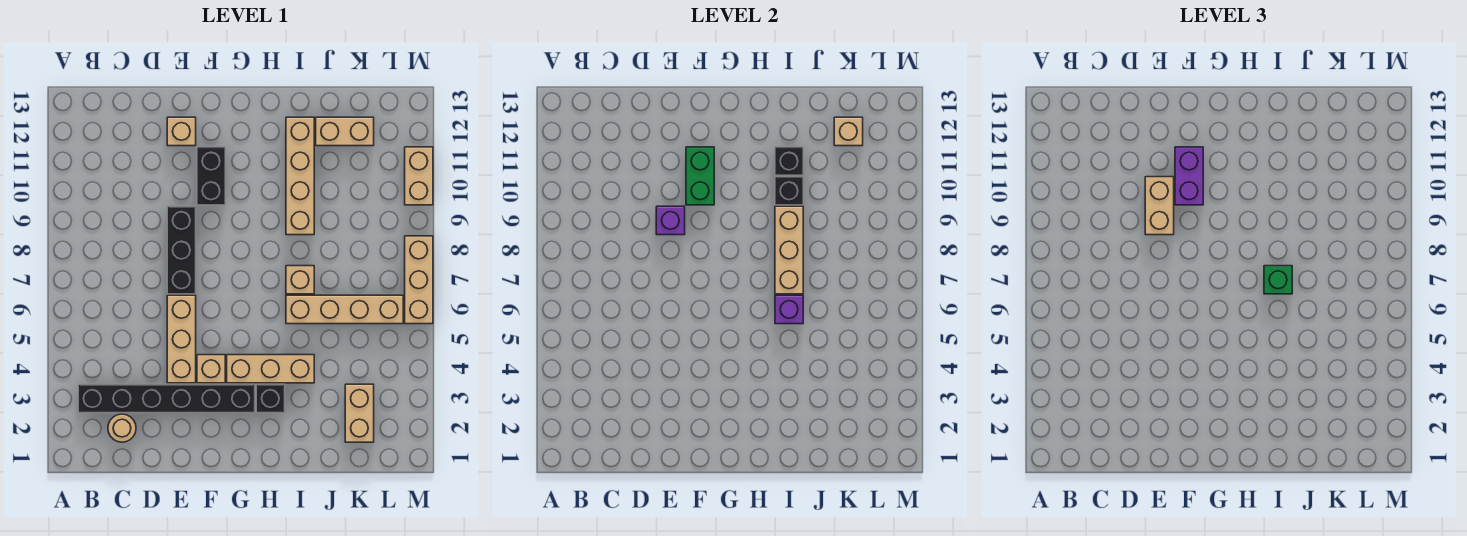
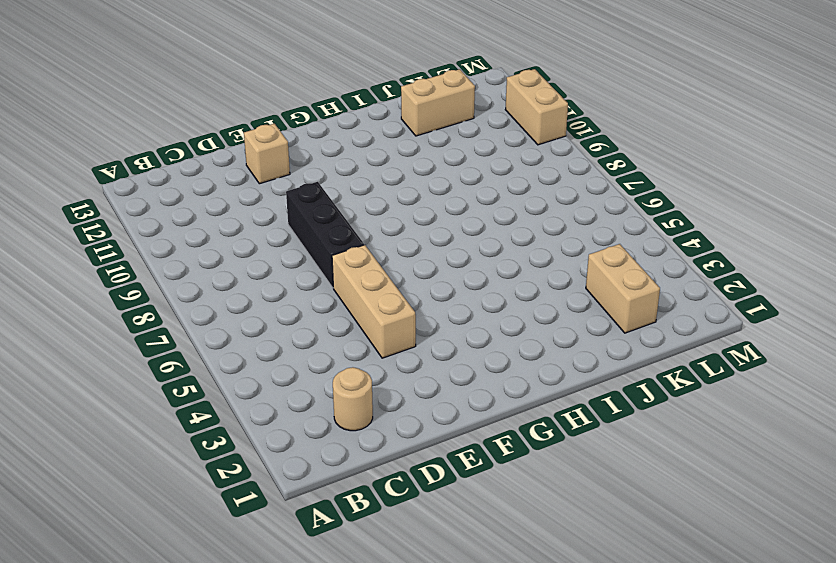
none -> black brick B3:G3 level 1
none -> tan brick F4 level 1
none -> black brick F10:F11 level 1

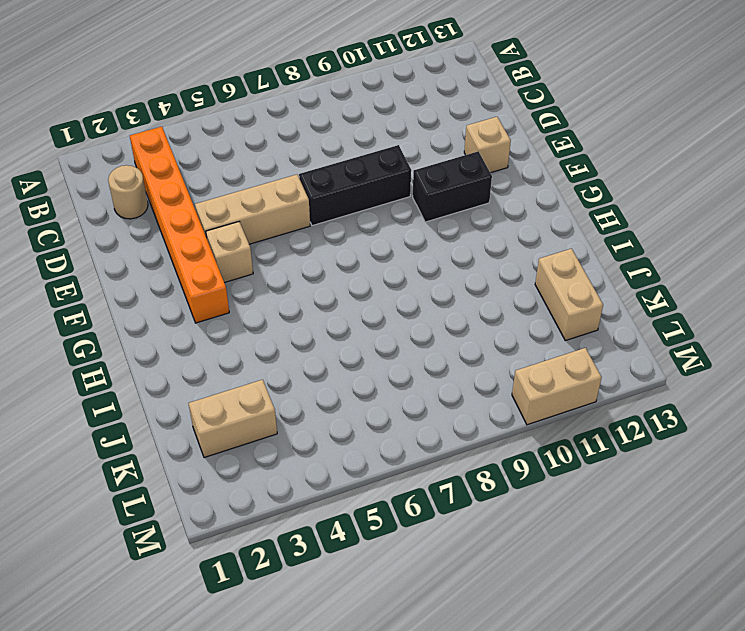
orange brick B3:G3 level 1 -> black brick B3:G3 level 1
none -> tan brick G4:I4 level 1
none -> black brick H3 level 1
none -> tan brick I6:L6 level 1

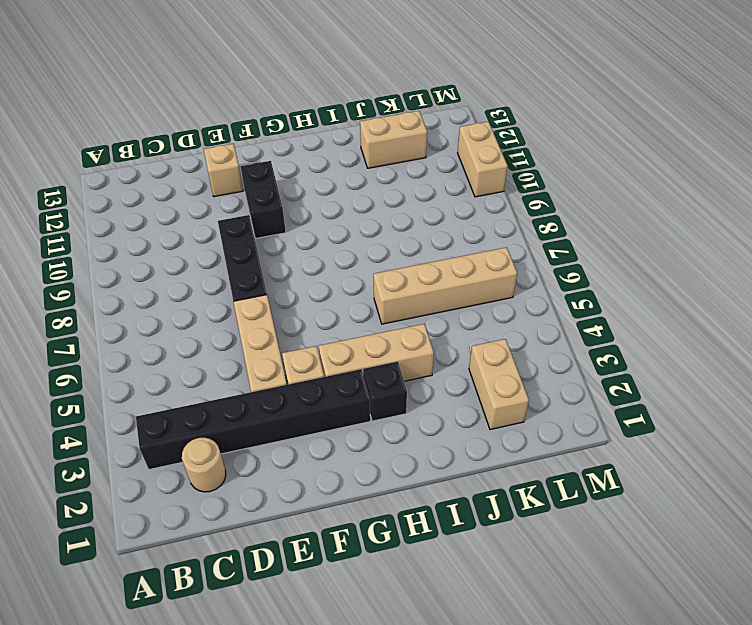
none -> tan brick I7 level 1
none -> tan brick I9:I12 level 1
none -> tan brick M6:M8 level 1

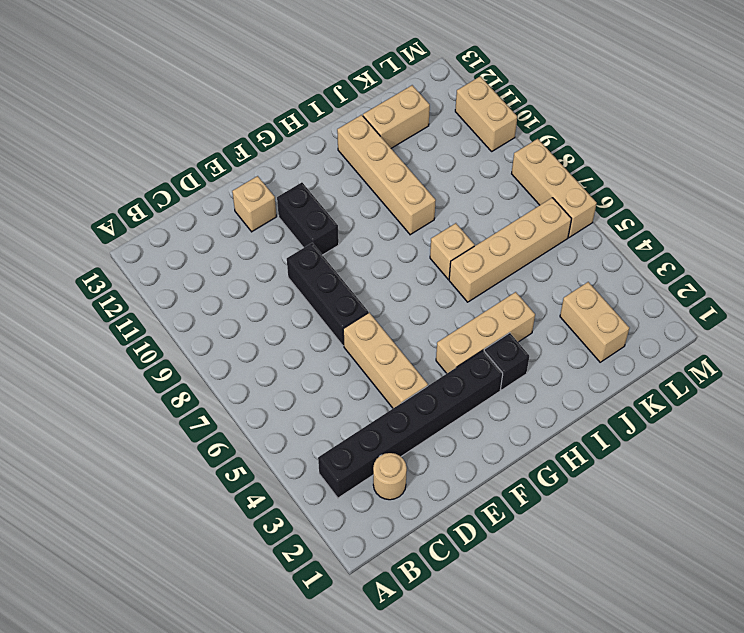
none -> tan brick F4 level 1
none -> purple brick E9 level 2
none -> green brick F10:F11 level 2

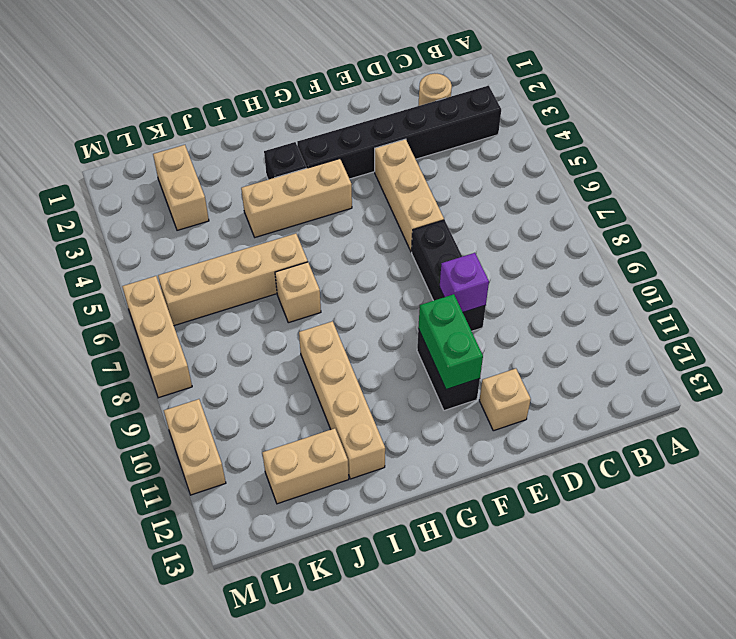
none -> tan brick F4 level 1
none -> purple brick I6 level 2
none -> tan brick I7:I9 level 2

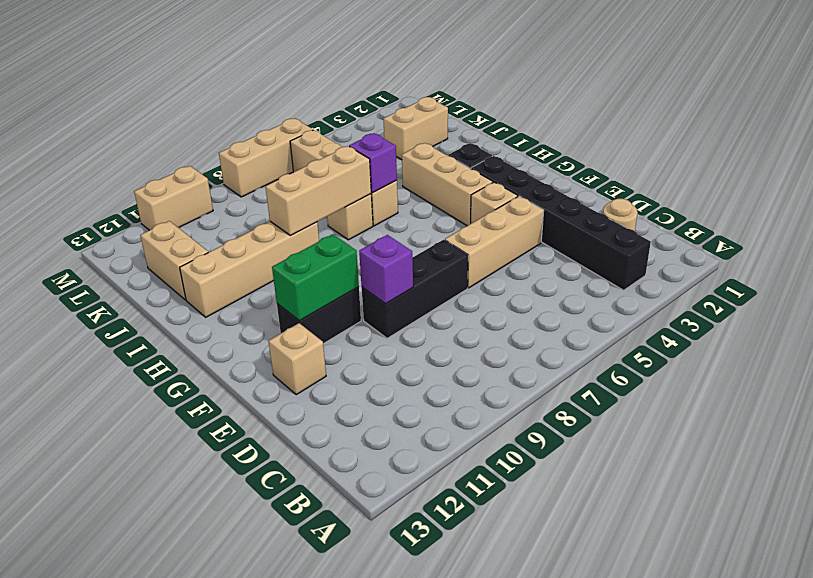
none -> black brick I10 level 2
none -> black brick I11 level 2
none -> tan brick K12 level 2

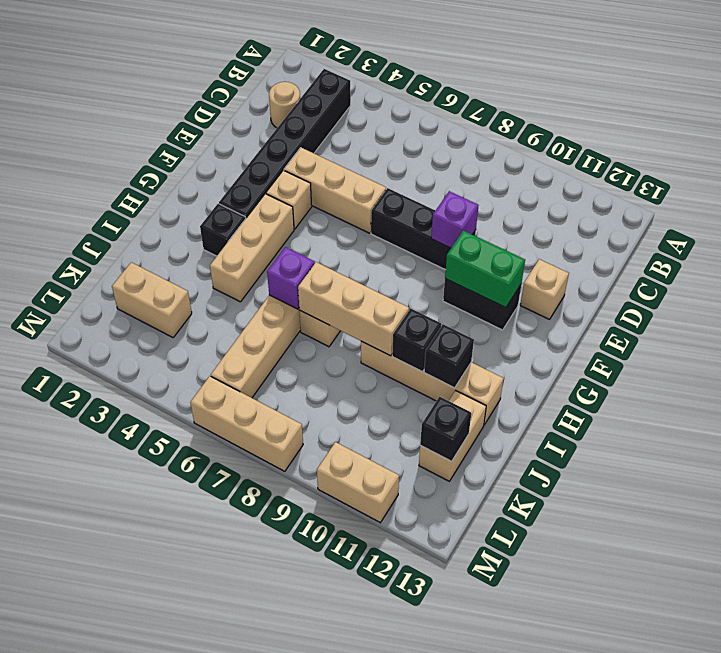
black brick K12 level 2 -> tan brick K12 level 2
none -> tan brick E9:E10 level 3
none -> purple brick F10:F11 level 3
none -> green brick I7 level 3

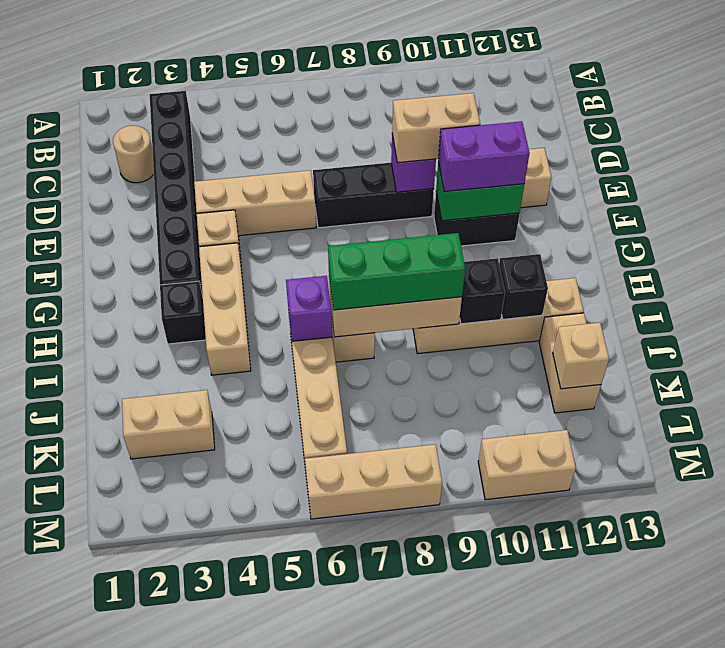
green brick I7:I9 level 3 -> green brick I7 level 3

